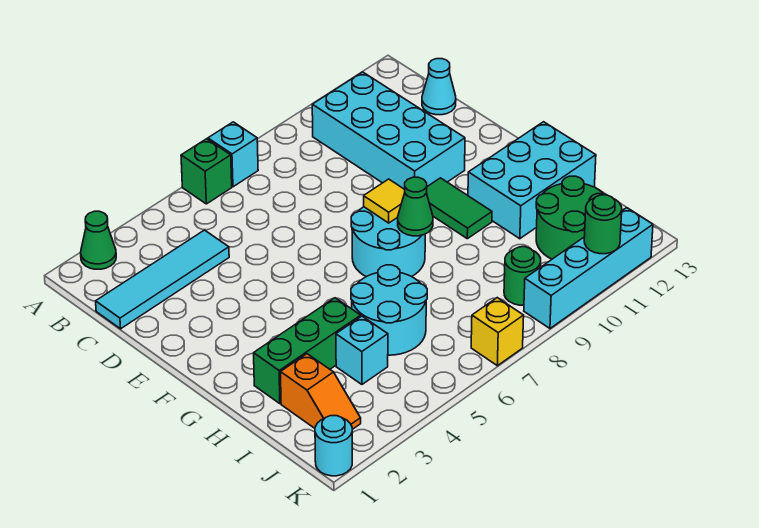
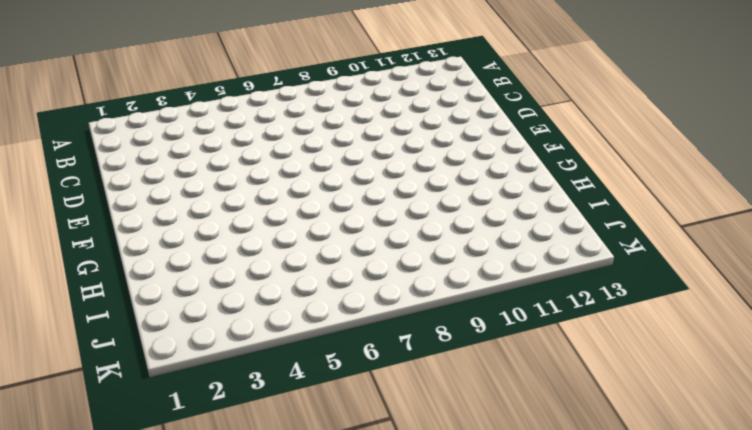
none -> green cone A2 level 1
none -> green brick A6 level 1
none -> cyan brick A7 level 1

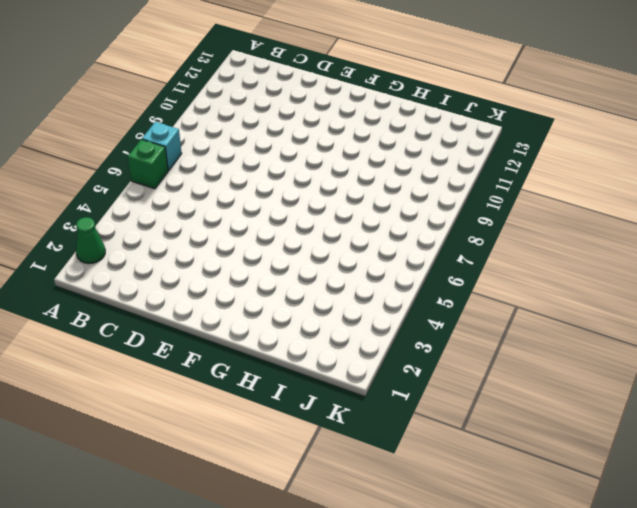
none -> cyan brick B10:E11 level 1
none -> cyan tile C1:C4 level 1
none -> cyan cone C13 level 1

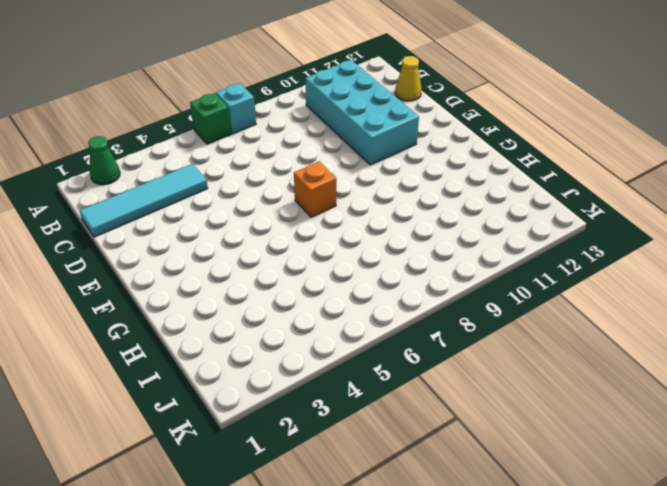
yellow cone C13 level 1 -> cyan cone C13 level 1
orange brick F7 level 1 -> cyan round brick F7:G8 level 1
none -> green tile F10:G10 level 1
none -> cyan brick G11:H13 level 1
none -> green brick H2:H4 level 1

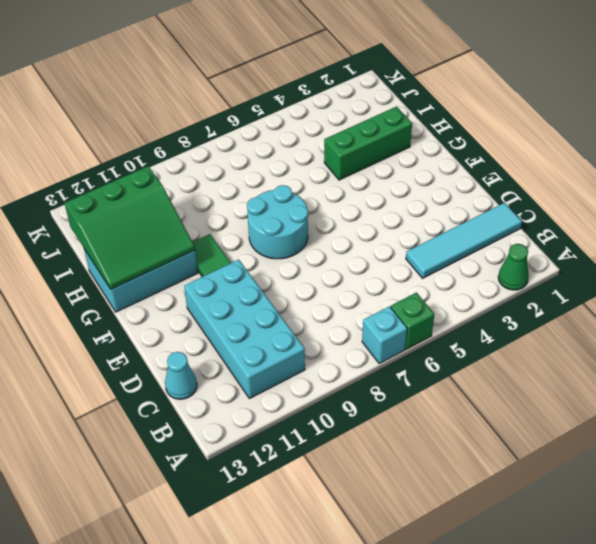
green slope G11:I13 level 2 top I -> none
none -> cyan round brick H5:I6 level 1
none -> orange slope I2:J2 level 1 top I
none -> cyan brick I4 level 1

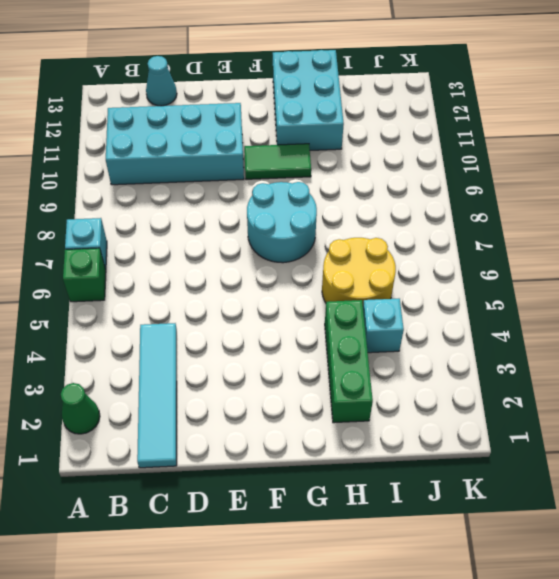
yellow round brick H5:I6 level 1 -> cyan round brick H5:I6 level 1
none -> orange slope I2:J2 level 1 top I
none -> green round brick I11:J12 level 1
none -> green round brick J9 level 1

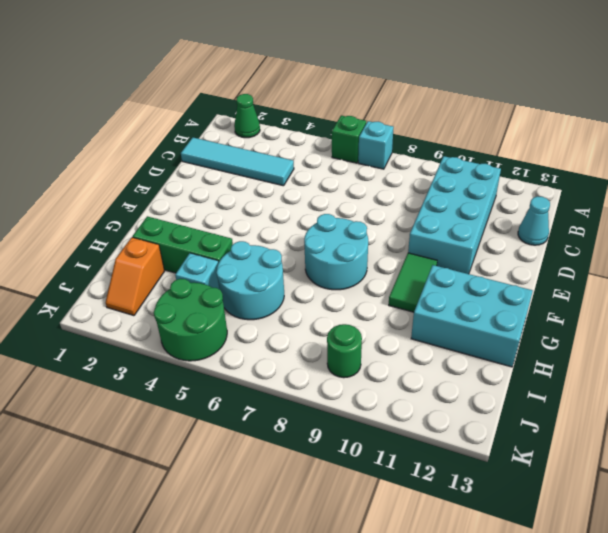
green round brick J4:K5 level 1 -> green round brick I11:J12 level 1
none -> cyan round brick K1 level 1
none -> yellow brick K7 level 1
none -> cyan brick K9:K12 level 1

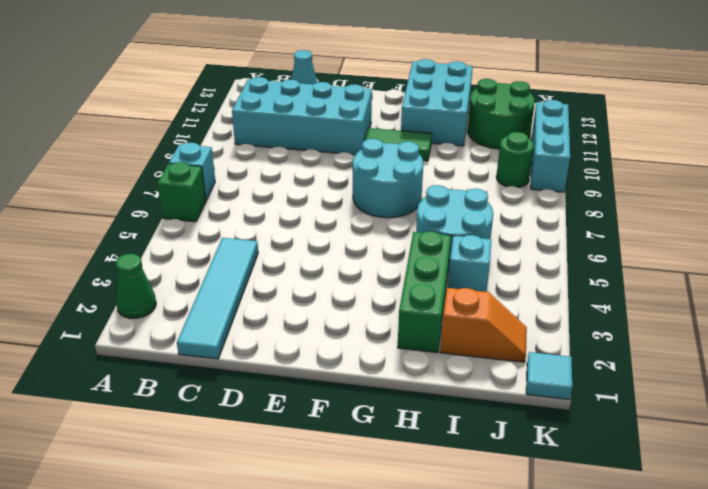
cyan tile K1 level 1 -> cyan round brick K1 level 1
cyan brick K9:K11 level 1 -> cyan brick K9:K12 level 1
none -> yellow brick K7 level 1
none -> yellow tile F8 level 2
none -> green cone G8 level 2

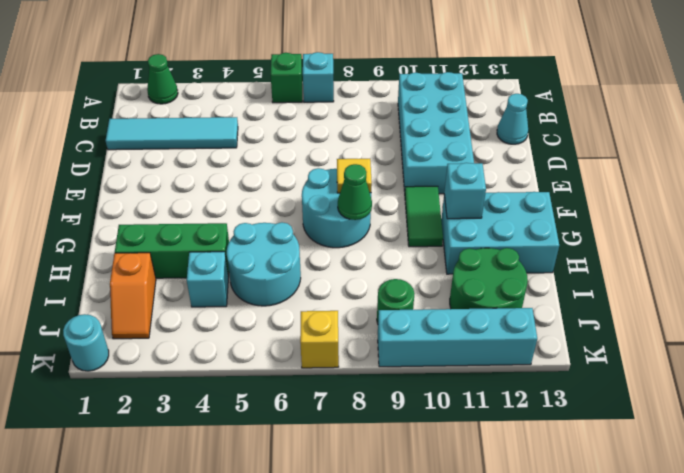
cyan brick G11 level 2 -> none
none -> green round brick K11 level 2

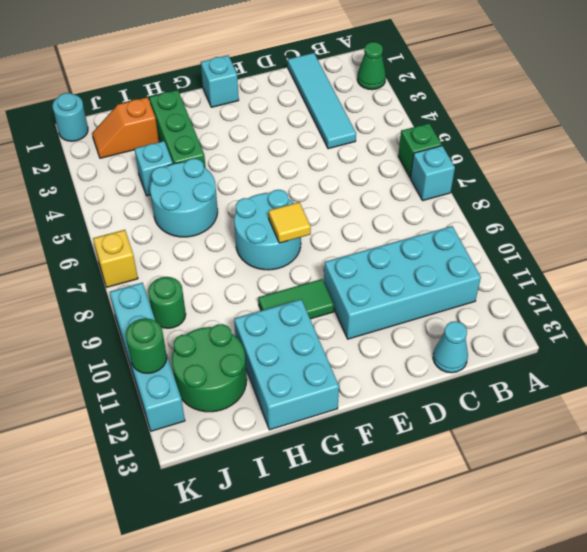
cyan brick F1 level 1 -> none
none -> green cone G8 level 2

